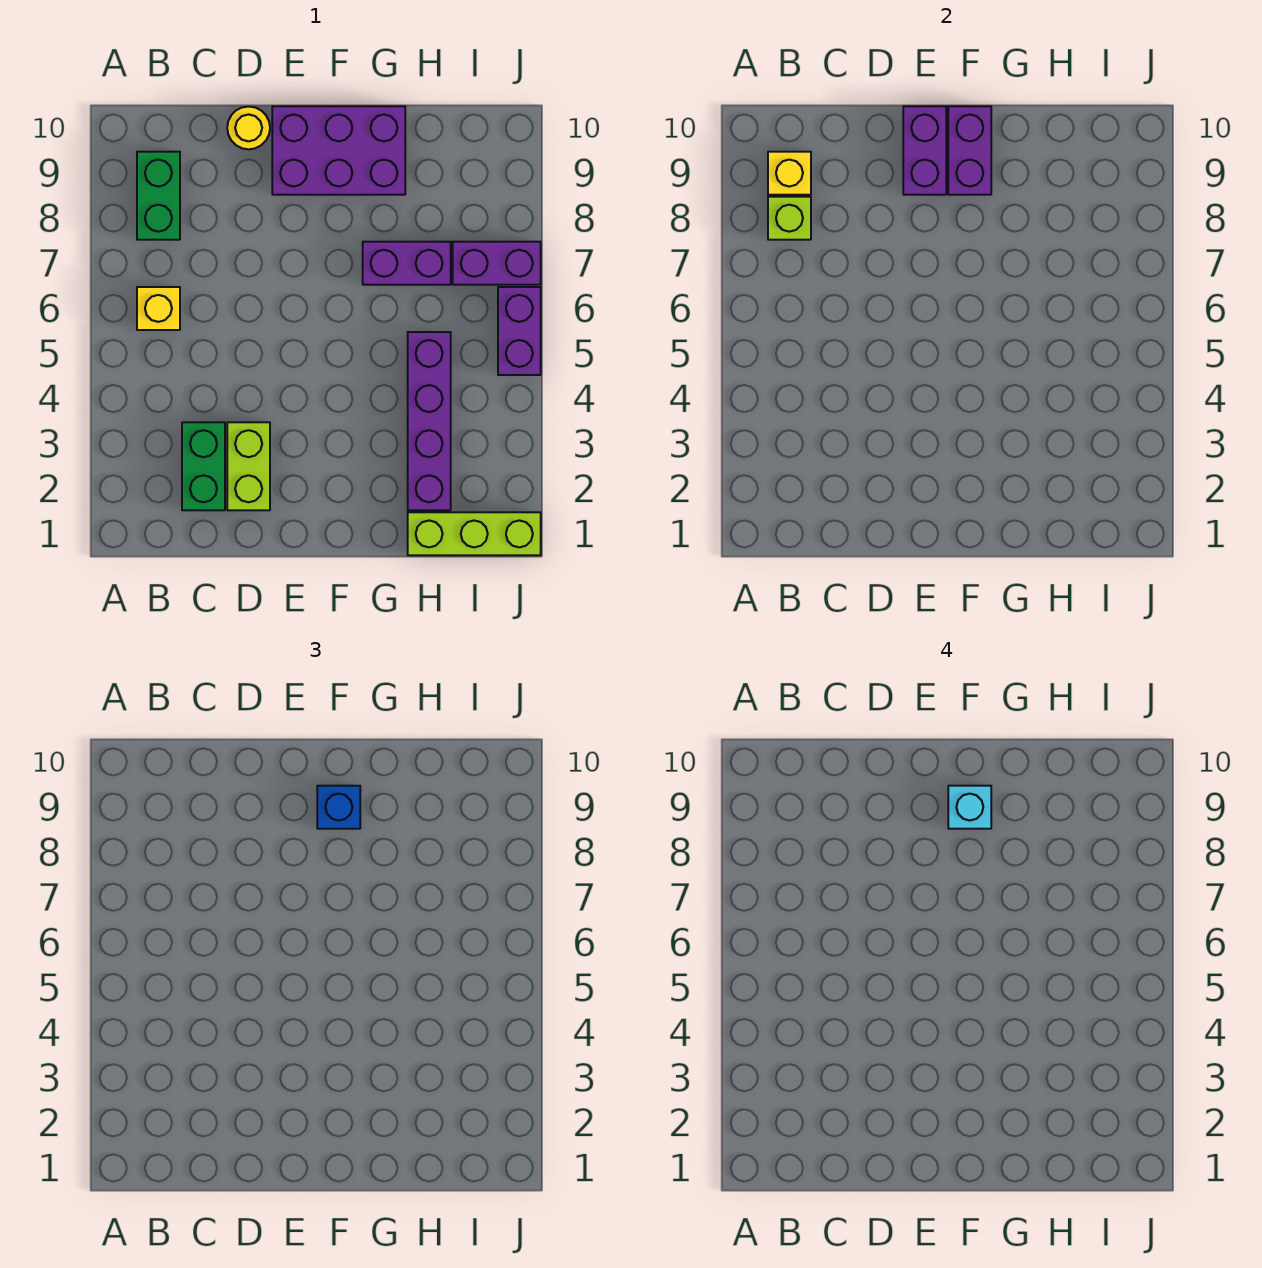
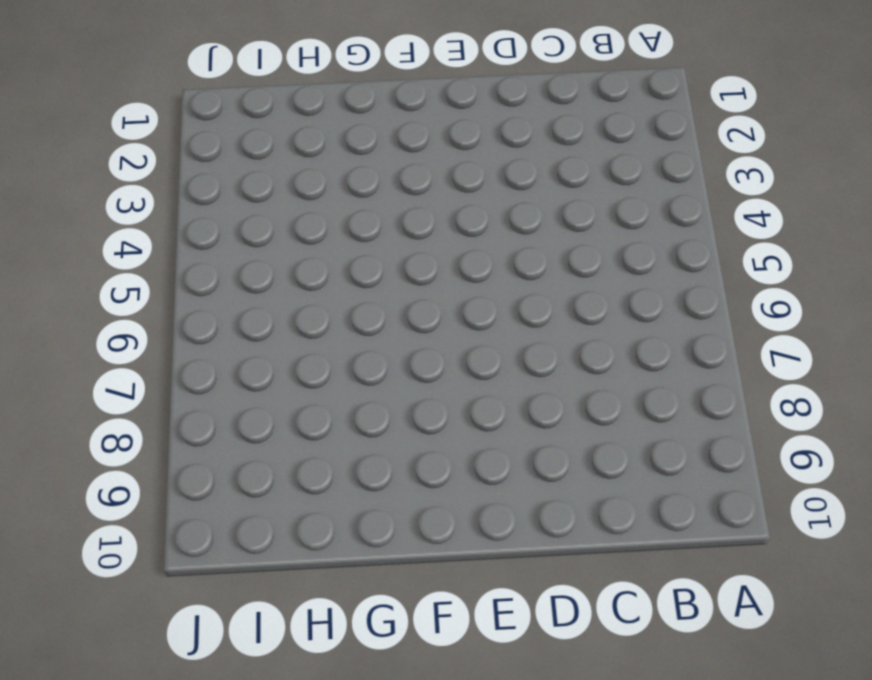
none -> yellow brick B6 level 1
none -> green brick B8:B9 level 1
none -> green brick C2:C3 level 1

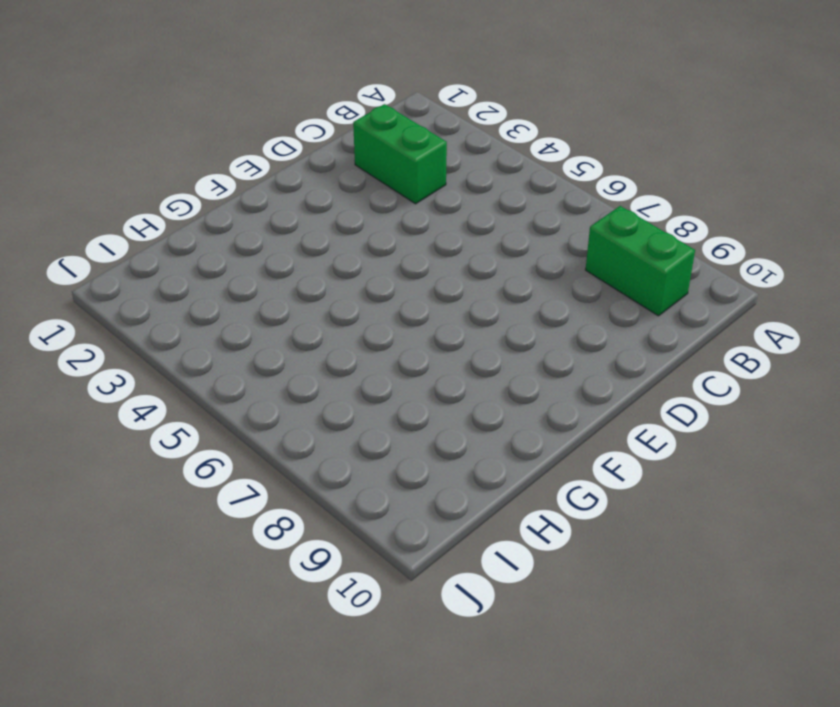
none -> yellow brick B6 level 1
none -> lime brick D2:D3 level 1
none -> yellow round brick D10 level 1

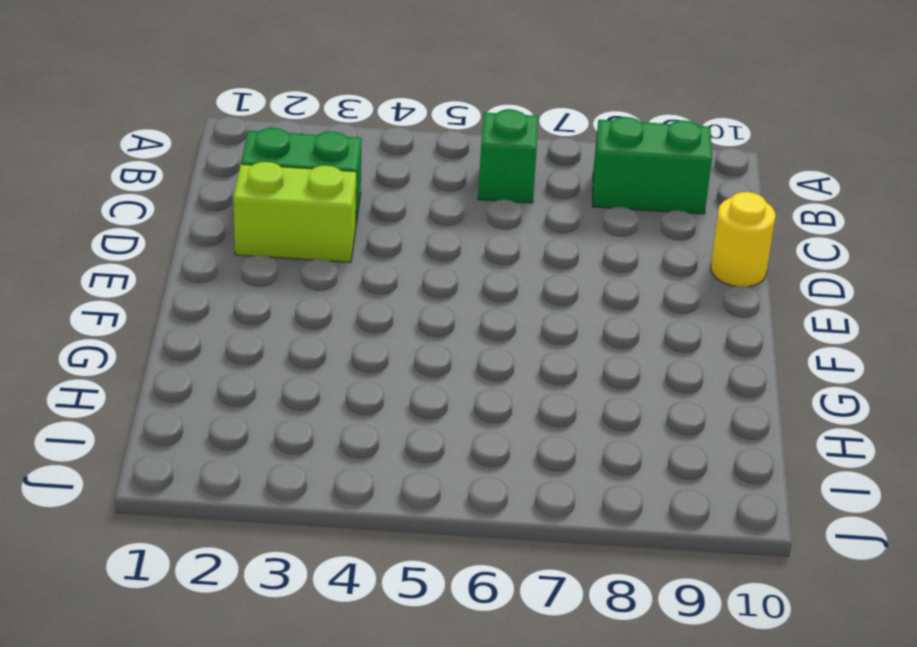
green brick B6 level 1 -> yellow brick B6 level 1
none -> purple brick E9:G10 level 1
none -> purple brick G7:H7 level 1
none -> lime brick H1:J1 level 1

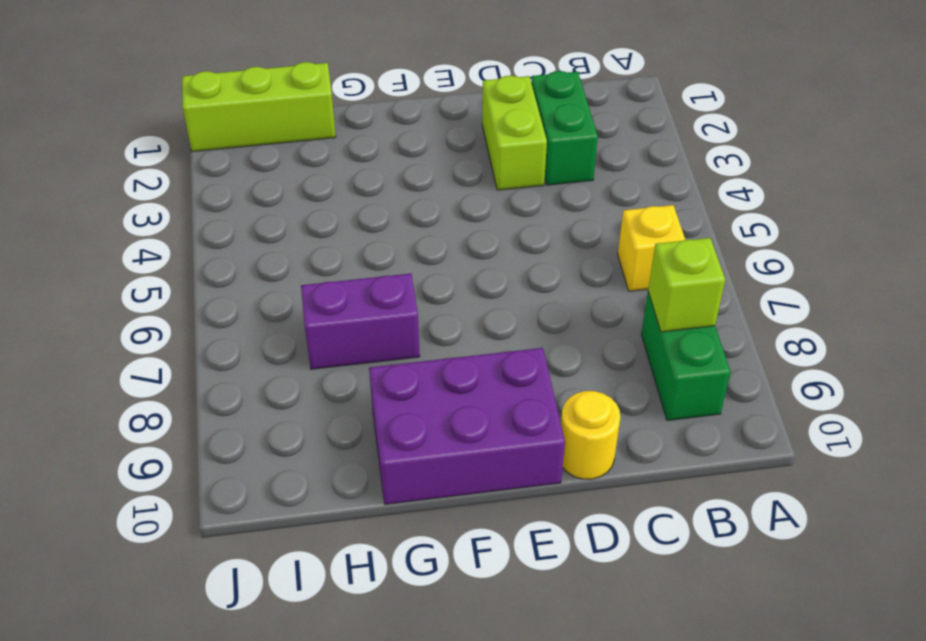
none -> purple brick H2:H5 level 1
none -> purple brick I7:J7 level 1
none -> purple brick J5:J6 level 1

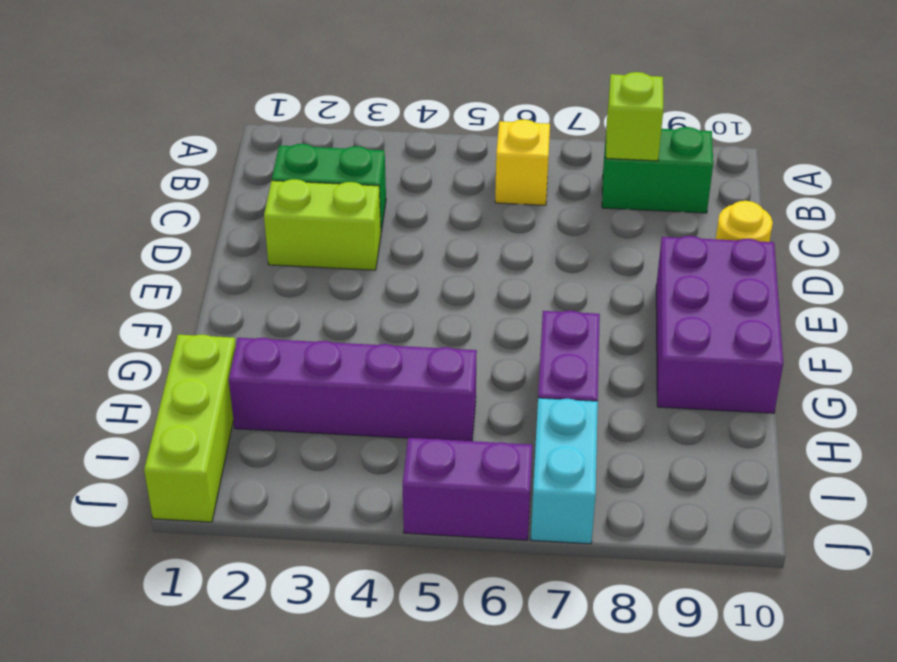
cyan brick I7:J7 level 1 -> purple brick I7:J7 level 1
none -> yellow brick B9 level 2
none -> purple brick E9:E10 level 2
none -> purple brick F9:F10 level 2

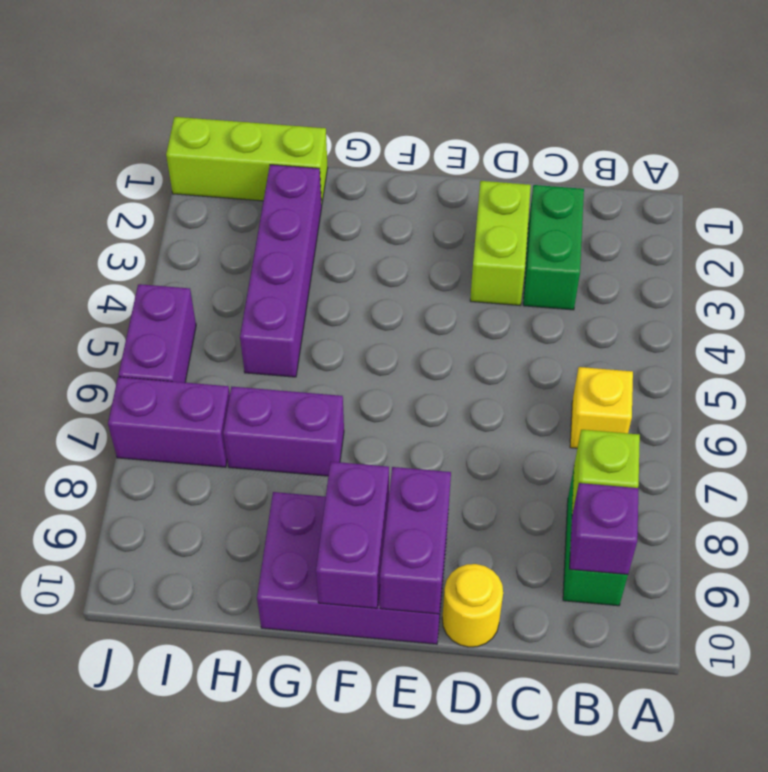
purple brick B9 level 2 -> yellow brick B9 level 2
none -> blue brick F9 level 3
none -> cyan brick F9 level 4

